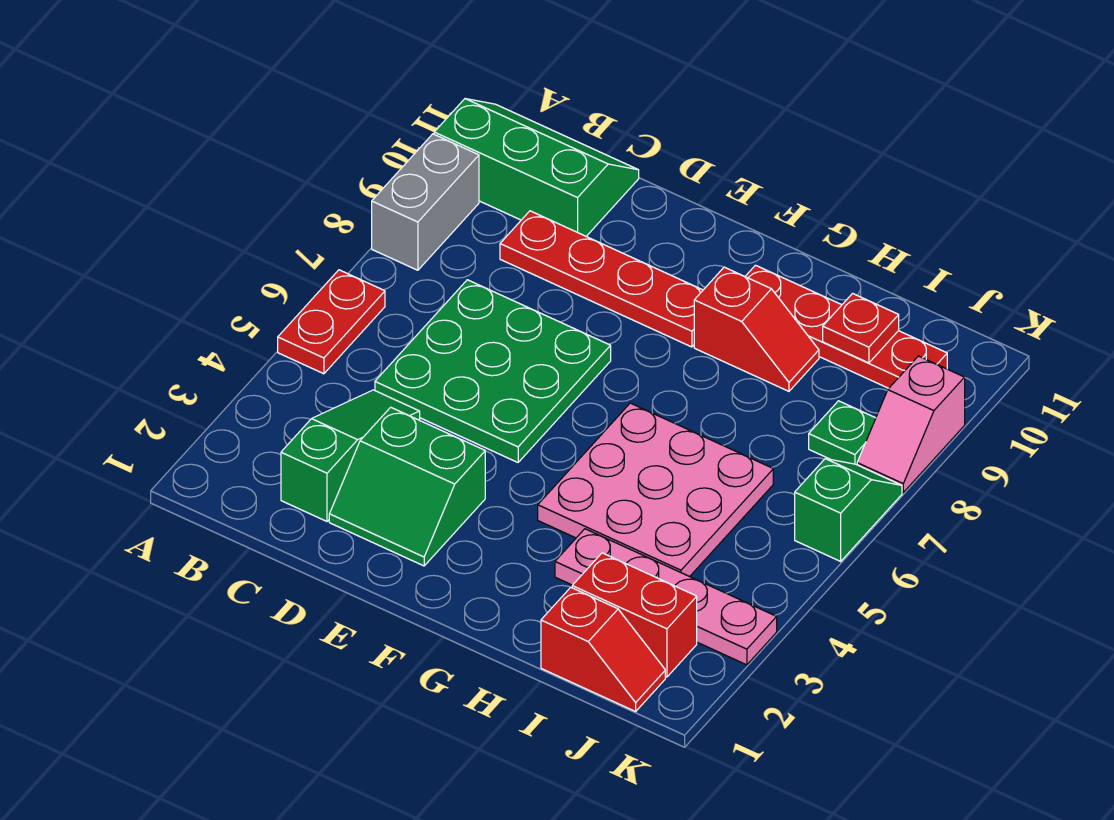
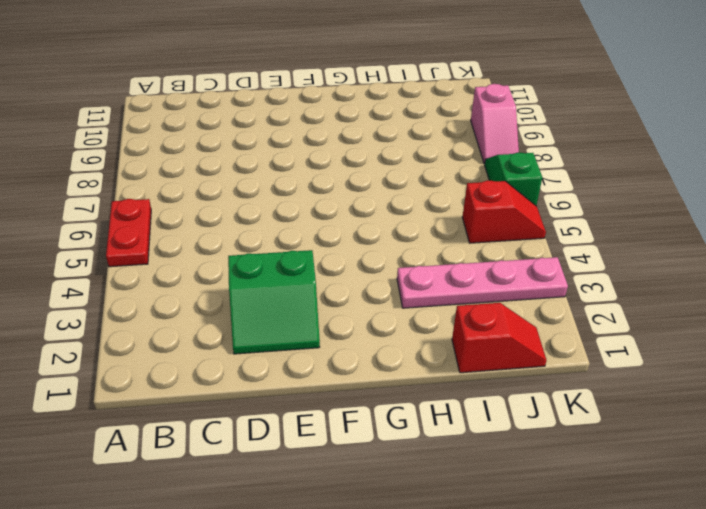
red slope J5:K5 level 1 top J -> red slope G9:H9 level 1 top G
none -> grey brick A8:A9 level 1
none -> green slope A10:C11 level 1 top 10
none -> green slope C2:C4 level 1 top 2

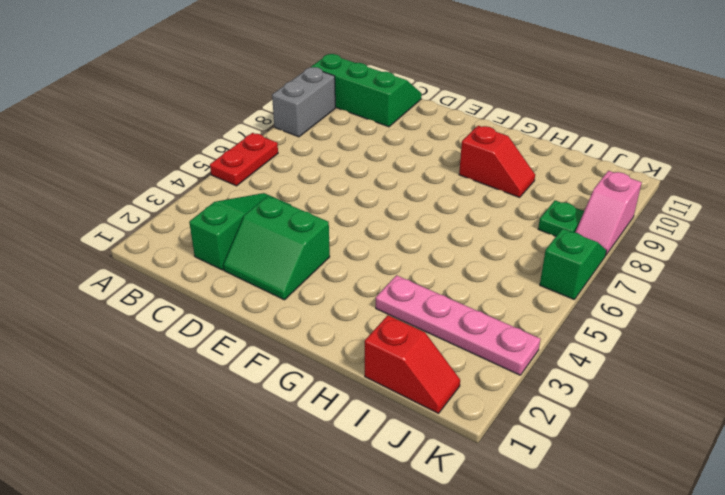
none -> green plate C5:E7 level 1
none -> red plate C9:F9 level 1
none -> pink plate G4:I6 level 1

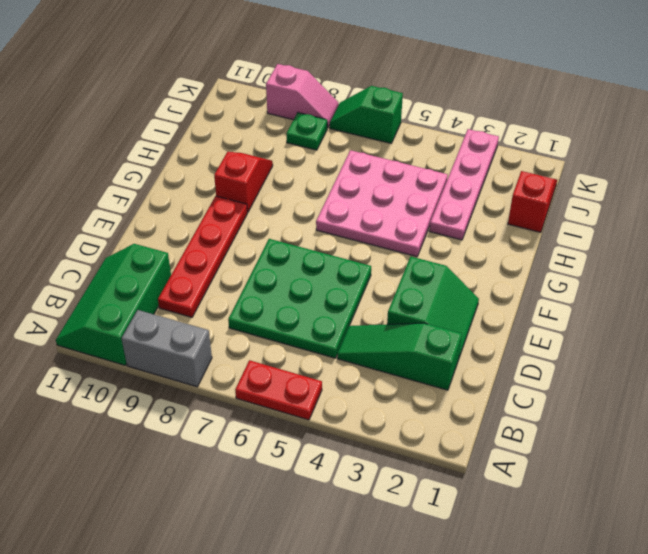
none -> red plate G10:J10 level 1
none -> red brick I2:J2 level 1
none -> red plate I10 level 2

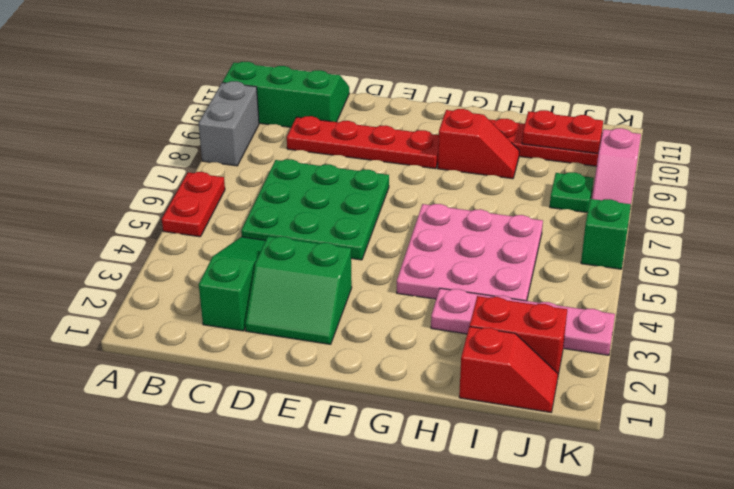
red plate I10:J10 level 2 -> red plate I10 level 2

